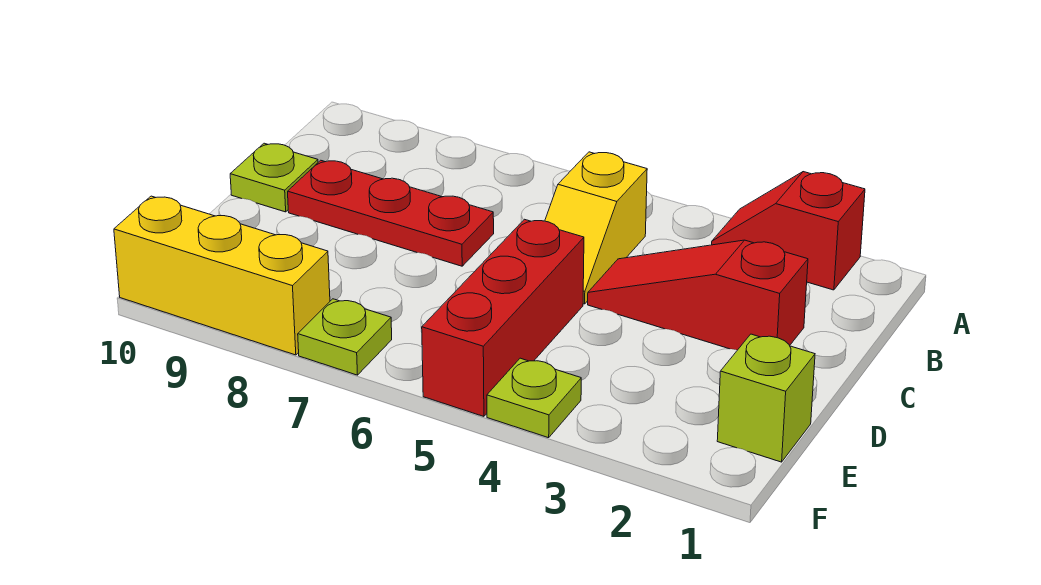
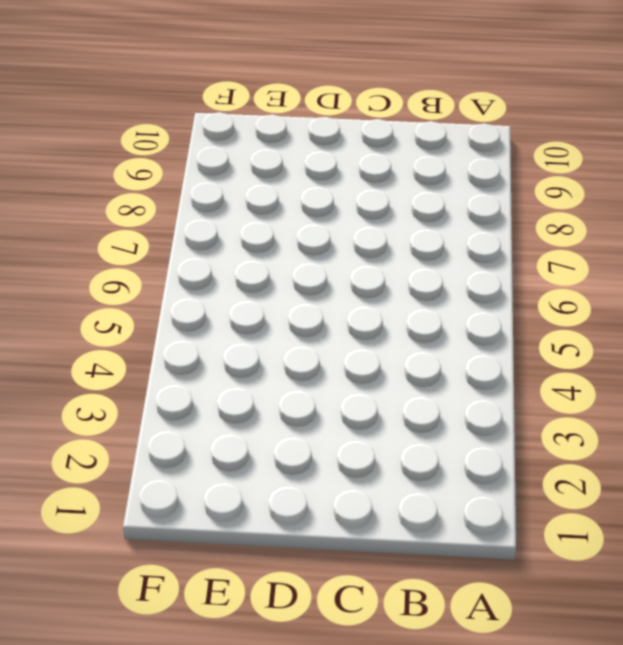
none -> red slope A2:A3 level 1 top 2
none -> yellow slope B5:C5 level 1 top B

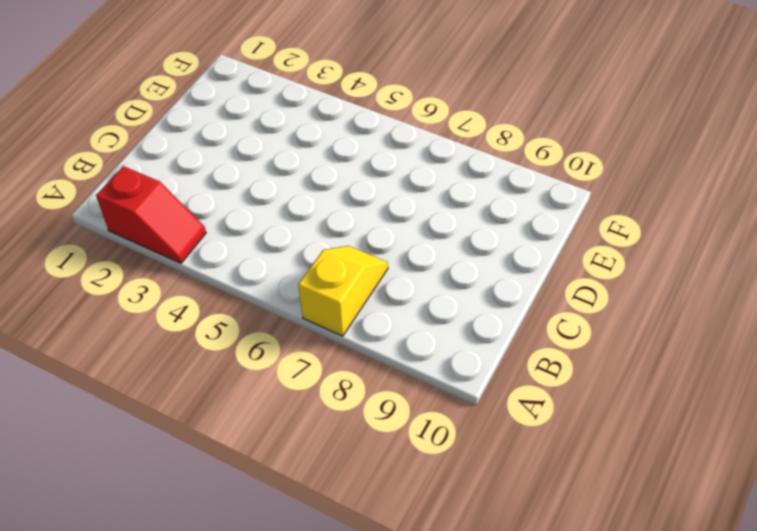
yellow slope A7:B7 level 1 top A -> yellow slope B5:C5 level 1 top B
none -> red slope C2:C4 level 1 top 2
none -> red plate C7:C9 level 1

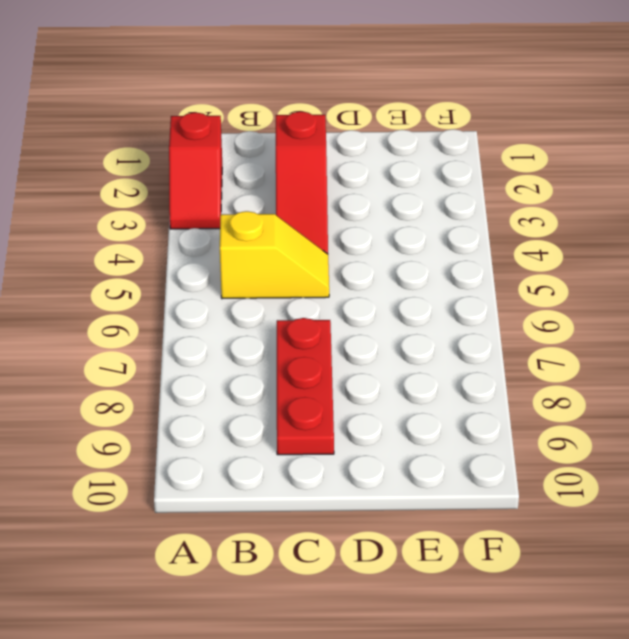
none -> lime plate C10 level 1
none -> red brick D5:F5 level 1

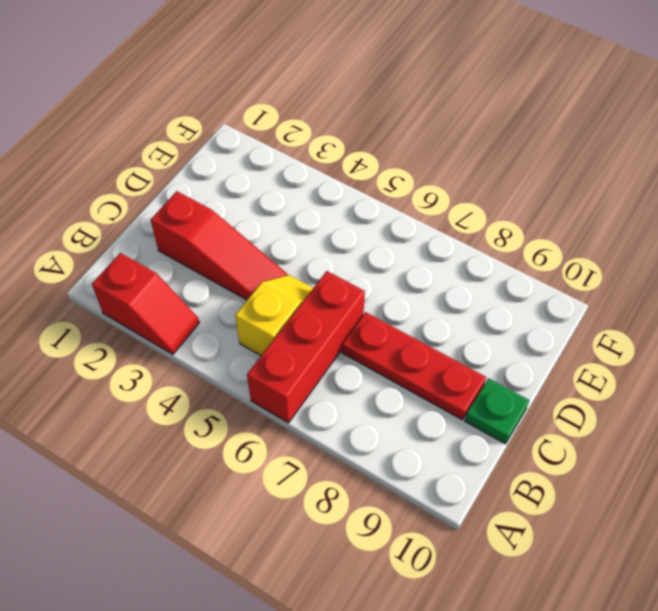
red brick A6:C6 level 1 -> red brick D5:F5 level 1
green plate C10 level 1 -> lime plate C10 level 1
none -> lime brick E1 level 1
none -> lime plate F4 level 1

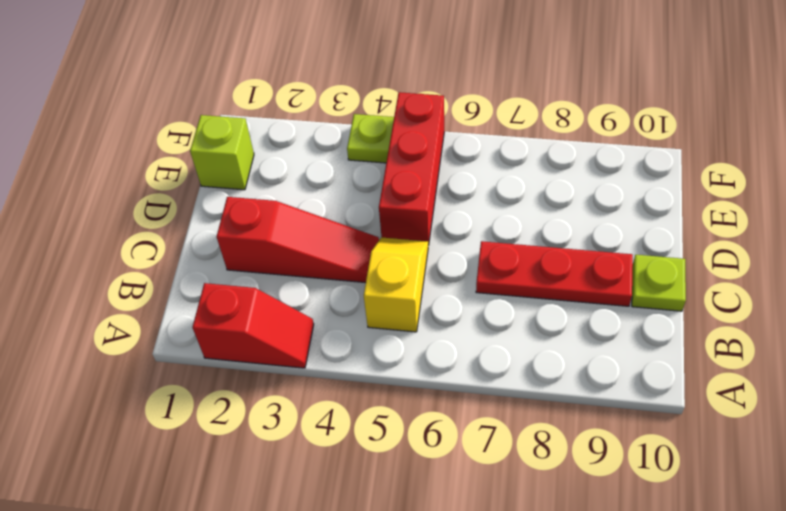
none -> lime plate F7 level 1
none -> yellow brick F8:F10 level 1

